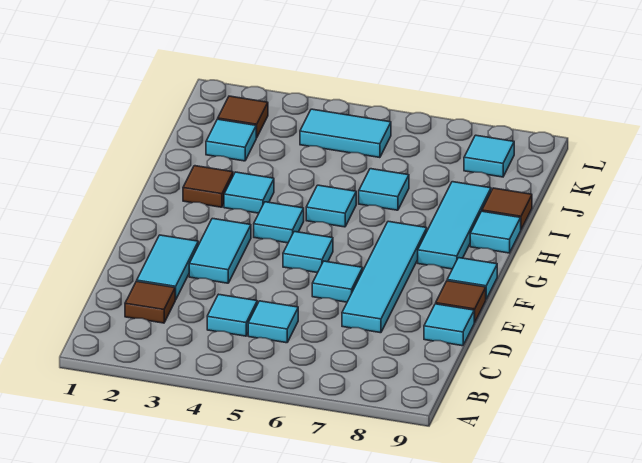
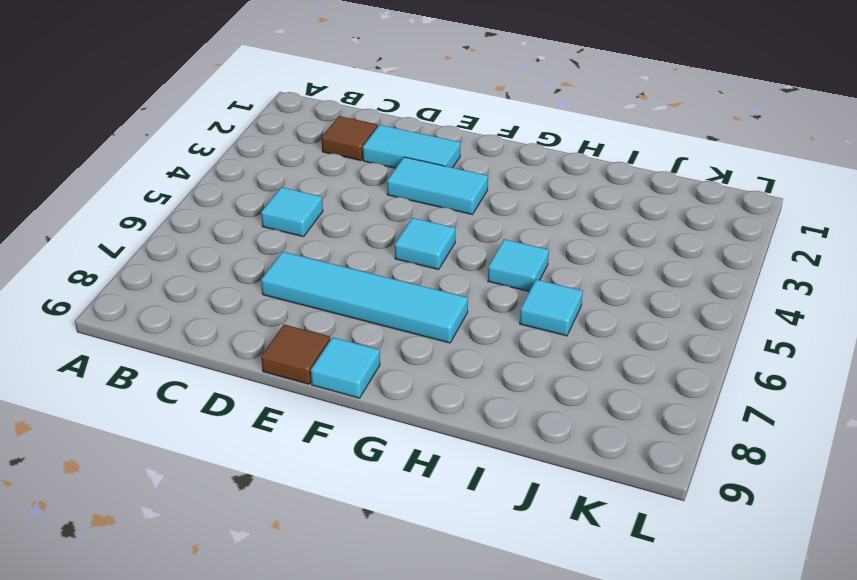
none -> cyan tile C4 level 1
none -> cyan tile D9 level 1
none -> cyan tile E6 level 1

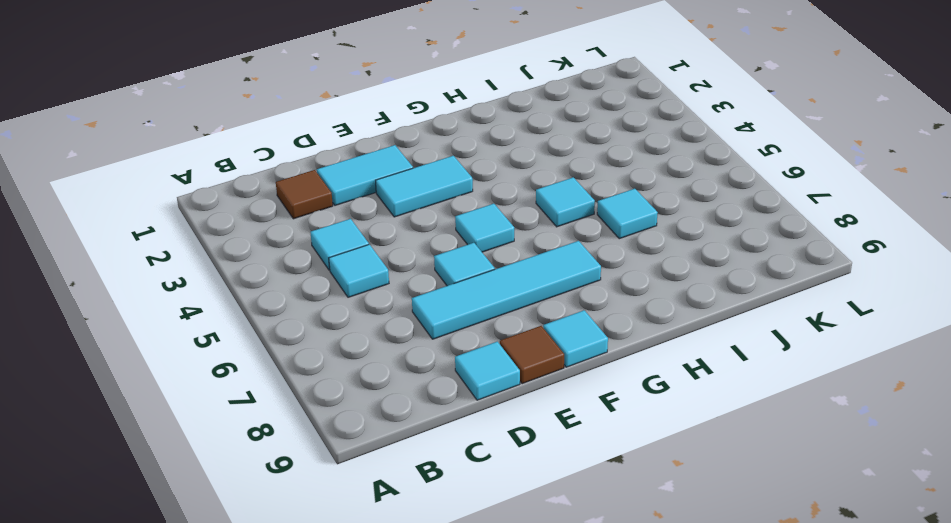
none -> cyan tile G4 level 1
none -> cyan tile G8:I8 level 1
none -> brown tile H2 level 1

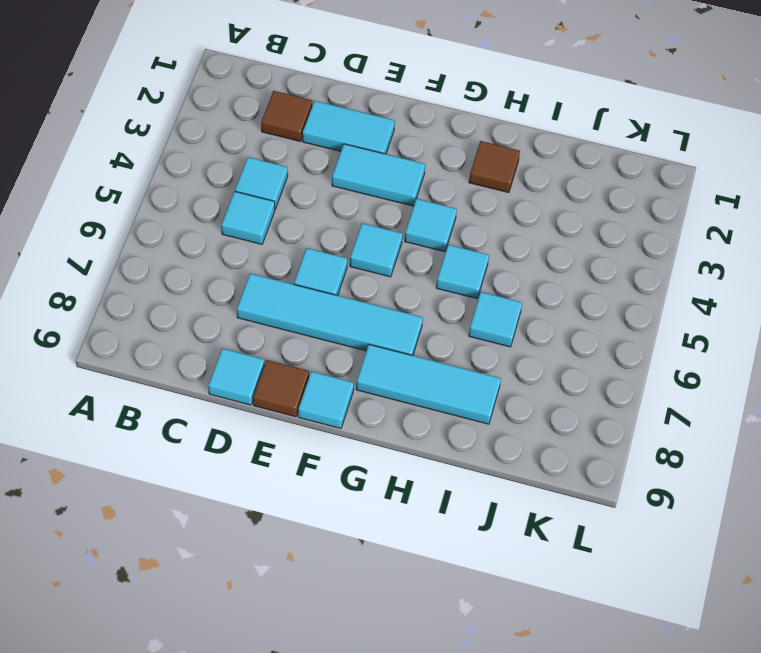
none -> cyan tile H3 level 1
none -> cyan tile H9 level 1
none -> brown tile I9 level 1

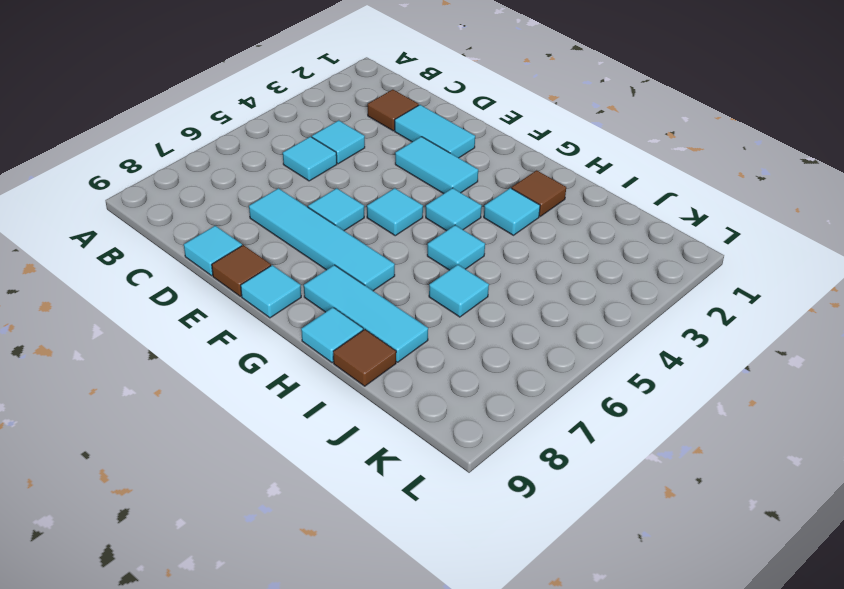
none -> cyan tile J2 level 1
none -> brown tile K2 level 1
none -> cyan tile K4:K5 level 1

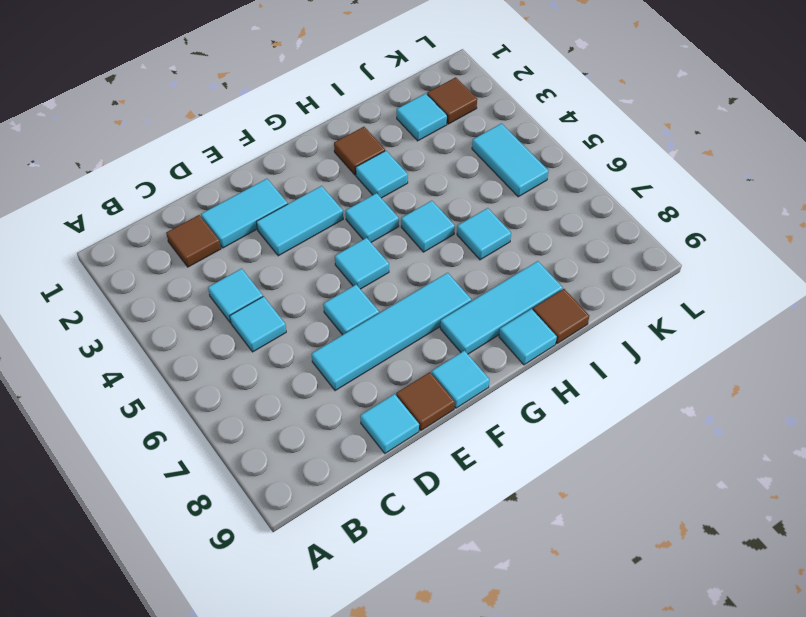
none -> cyan tile K8 level 1

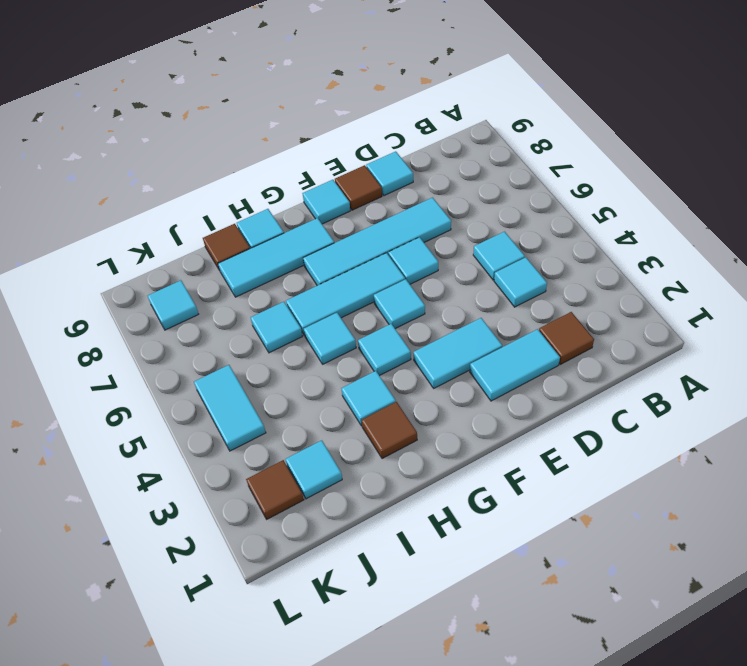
cyan tile F6:H6 level 1 -> none

